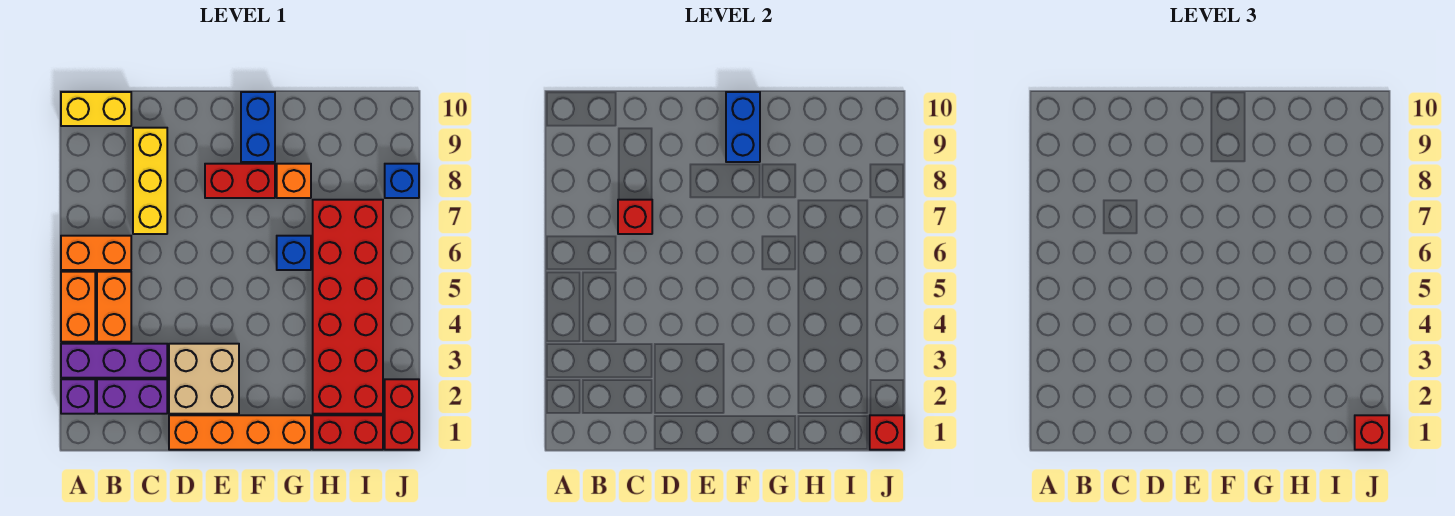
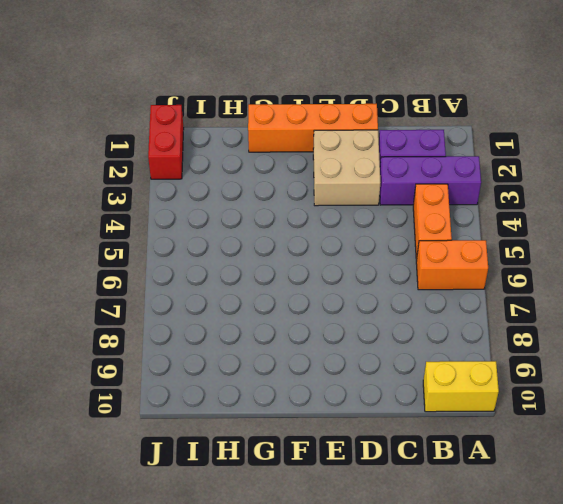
none -> purple brick A2 level 1
none -> orange brick A4:A5 level 1
none -> yellow brick C7:C9 level 1

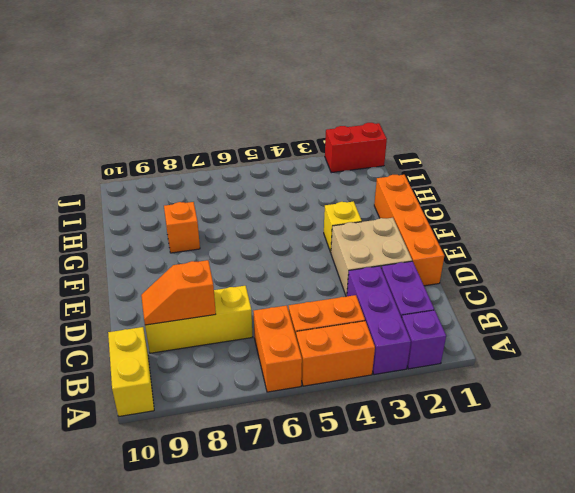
orange slope C8:C9 level 2 top 8 -> none
yellow brick F3 level 1 -> none
none -> red brick E8:F8 level 1
none -> blue brick F9:F10 level 1
none -> blue brick G6 level 1

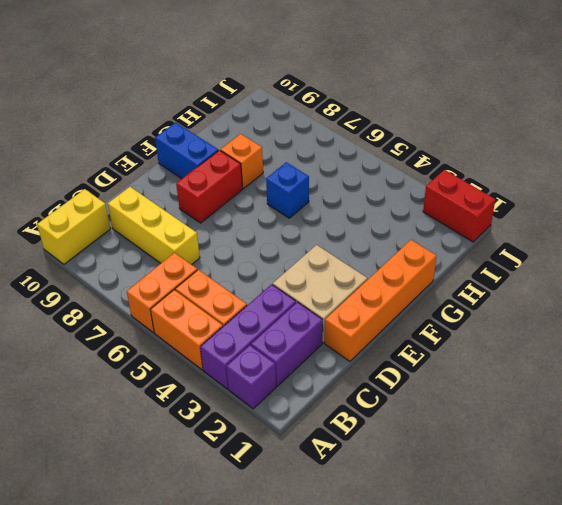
none -> red brick H1:I1 level 1
none -> red brick H2:I7 level 1
none -> blue brick J8 level 1

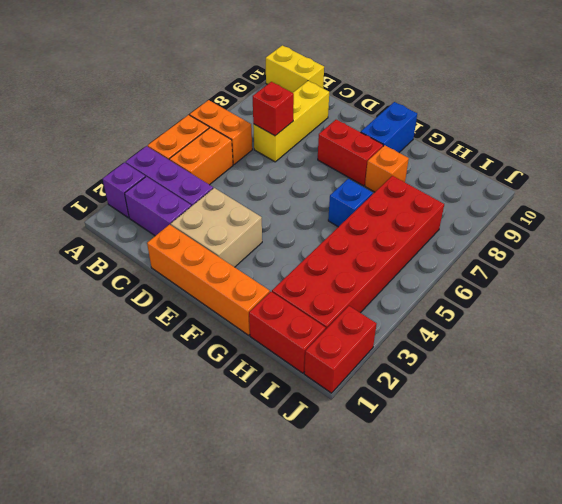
none -> blue brick J8 level 1
none -> blue brick F9:F10 level 2
none -> red brick J1 level 2

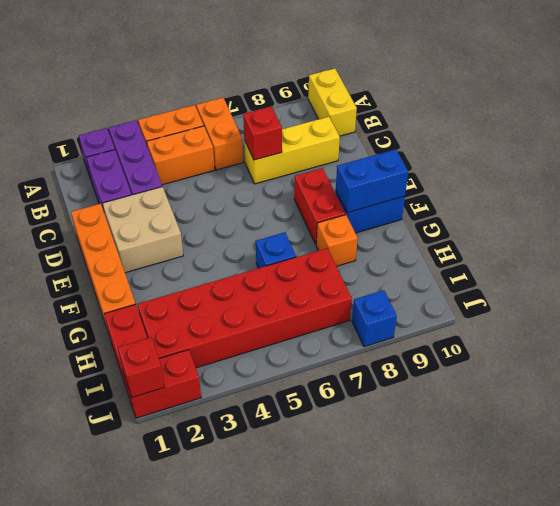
none -> red brick J1 level 3

